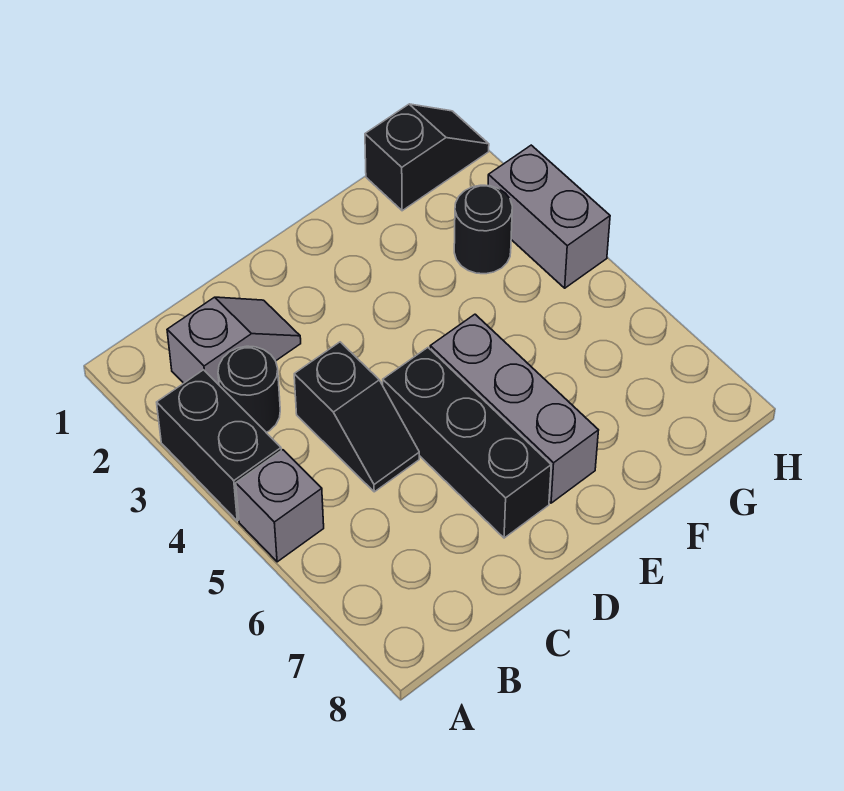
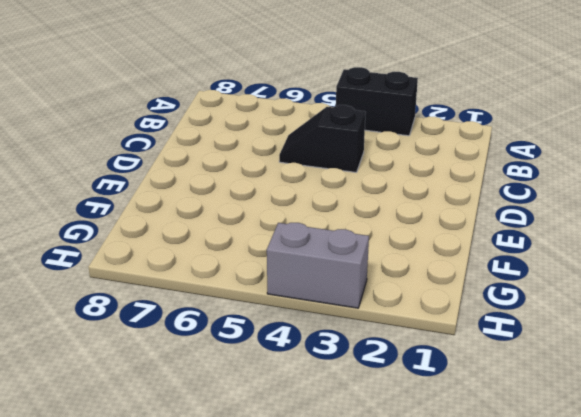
none -> grey brick A5 level 1
none -> grey slope B2:C2 level 1 top B

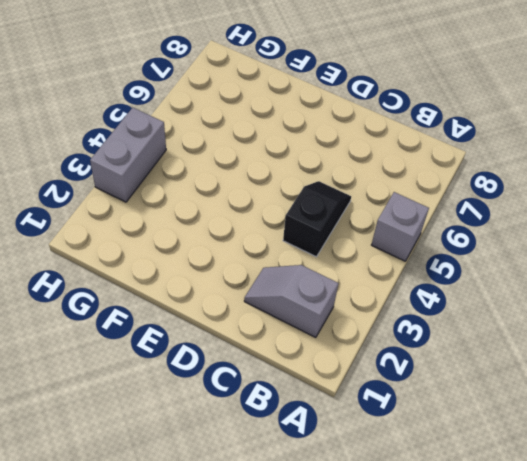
none -> black brick A3:A4 level 1
none -> black round brick B3 level 1

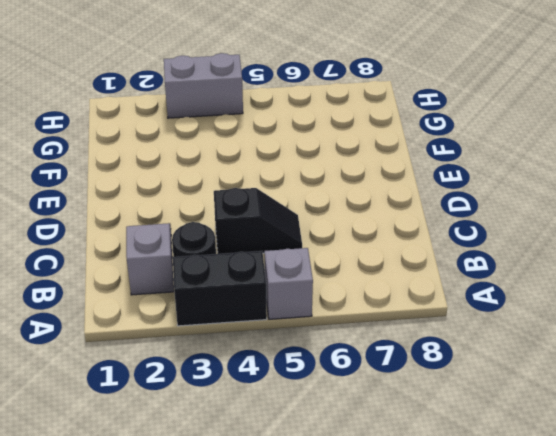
none -> black brick D5:D7 level 1
none -> grey brick E5:E7 level 1

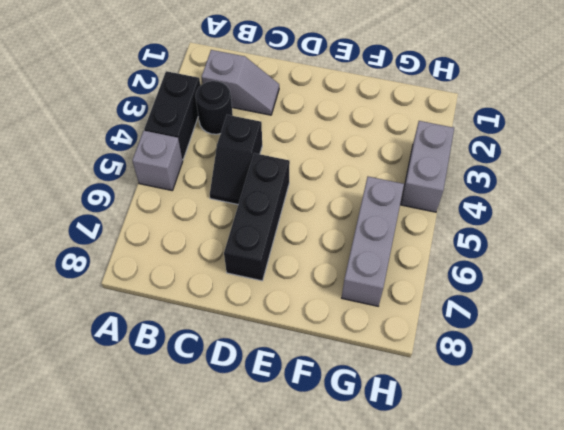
grey brick G5:G7 level 1 -> grey brick E5:E7 level 1
none -> black slope G1:H1 level 1 top G
none -> black round brick G3 level 1

